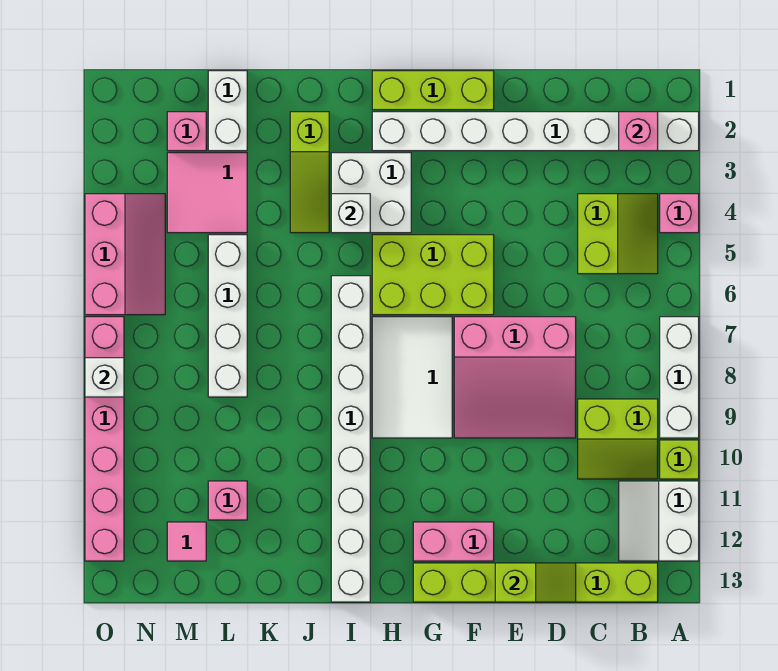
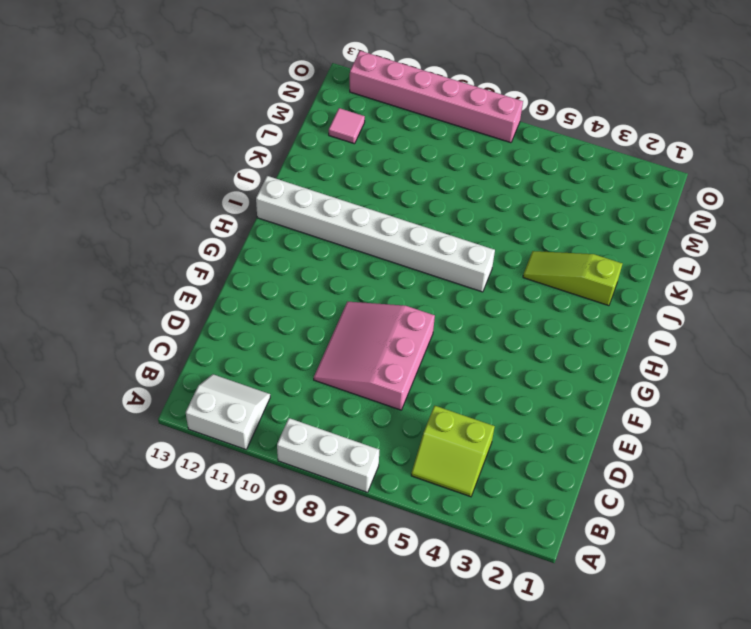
none -> white brick A2:H2 level 1
none -> pink brick A4 level 1
none -> lime brick A10 level 1

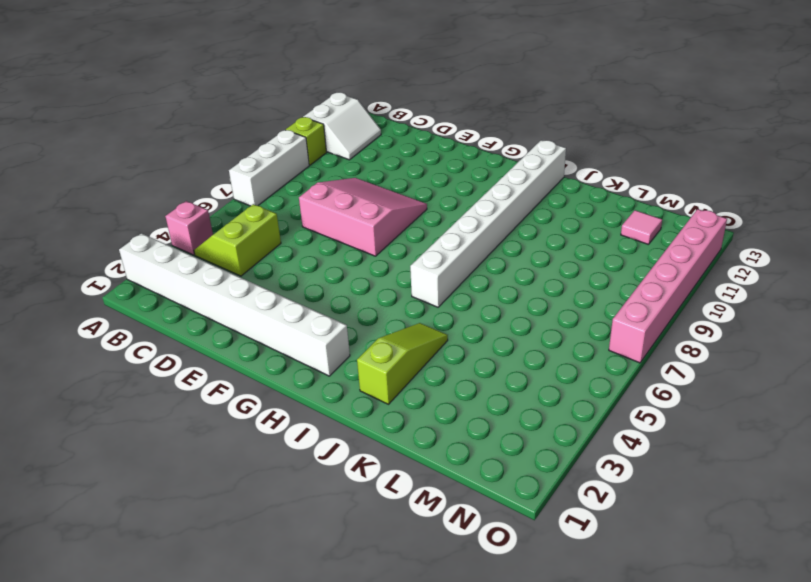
none -> lime slope B9:C10 level 1 top 9
none -> lime brick B13:G13 level 1
none -> lime brick F1:H1 level 1

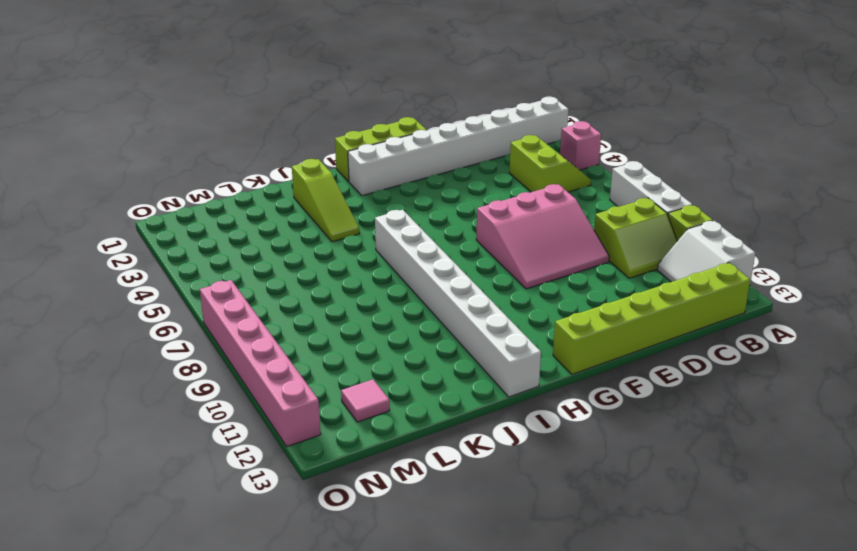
none -> lime brick F5:H6 level 1
none -> pink brick F12:G12 level 1
none -> white tile G7:H9 level 1

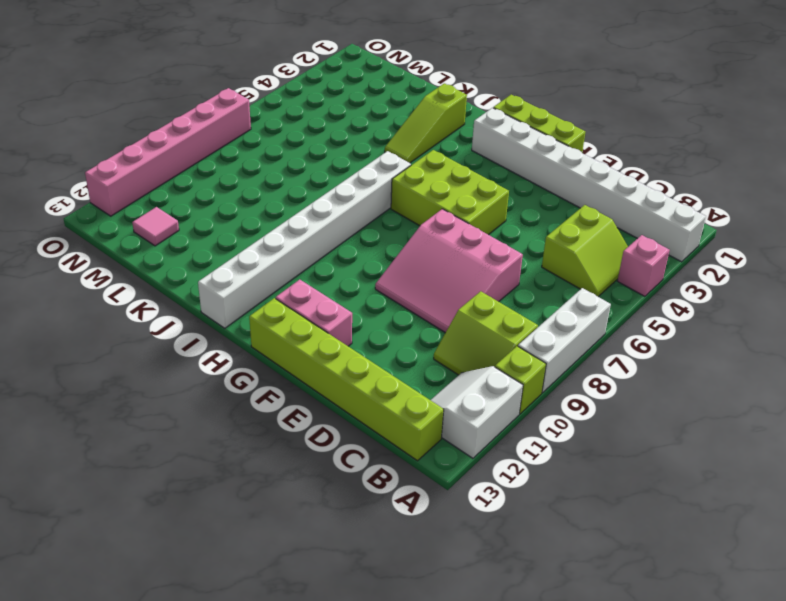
none -> white tile G7:H9 level 1
none -> white brick H3:I4 level 1
none -> white brick L1:L2 level 1

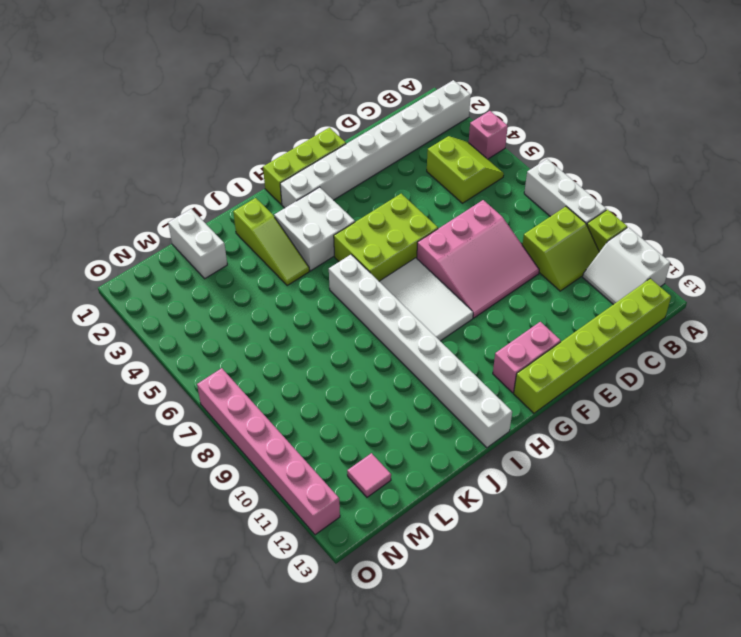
none -> pink tile L3:M4 level 1
none -> white brick L5:L8 level 1
none -> pink brick L11 level 1

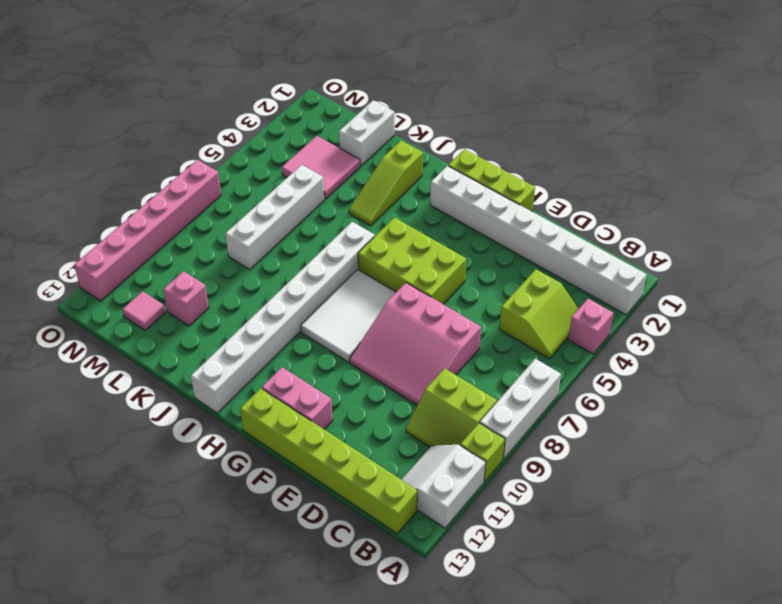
none -> white brick H3:I4 level 1
none -> pink brick M2 level 1
none -> pink slope N4:O6 level 1 top O

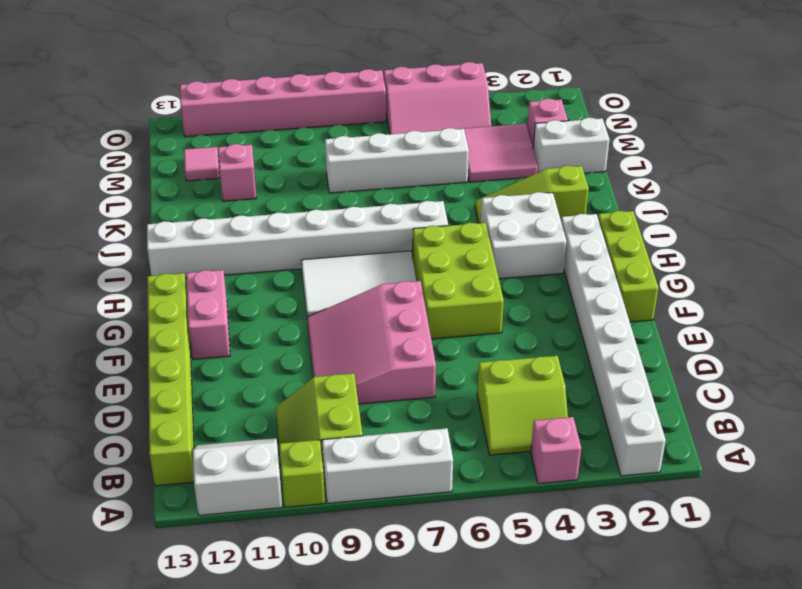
none -> pink brick B2 level 2
none -> lime slope D13:E13 level 2 top E
none -> white brick I4 level 2

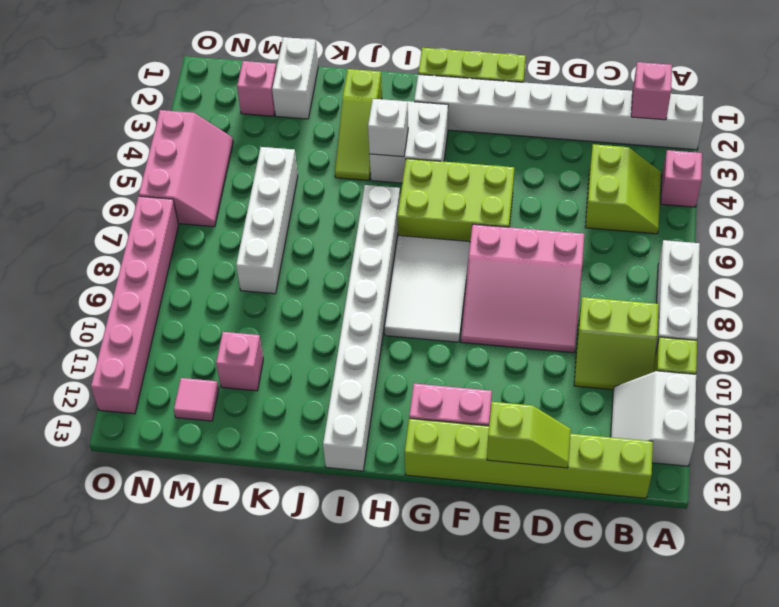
none -> pink tile L3:M4 level 1
none -> white brick O8 level 2

